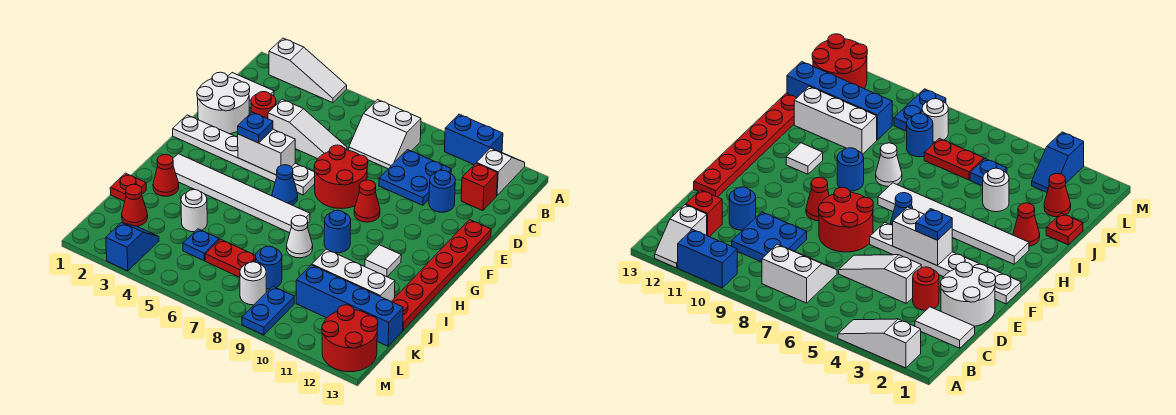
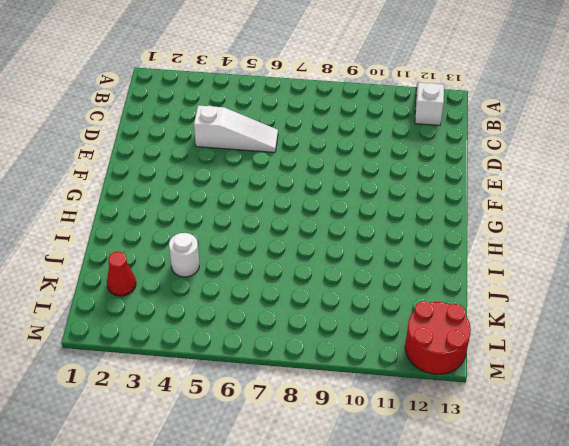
none -> white slope A2:A4 level 1 top 2
none -> blue brick A10:A11 level 1
none -> white slope B7:C8 level 1 top B
none -> white tile C1:C2 level 1

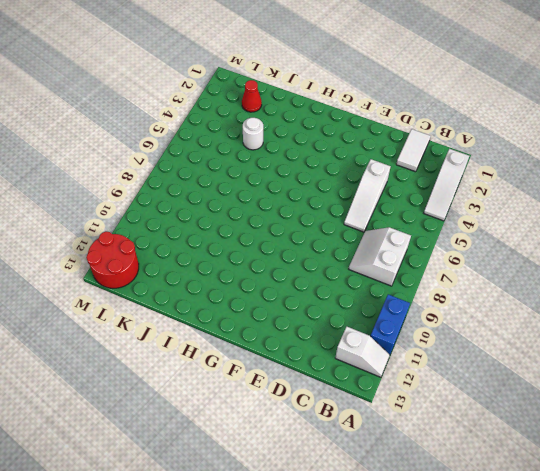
none -> blue plate C9:D10 level 1
none -> red brick C12 level 1
none -> white round brick D1:E2 level 1
none -> red round brick D3 level 1

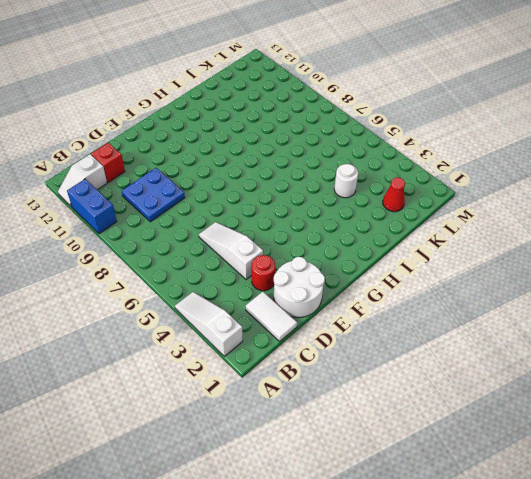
none -> white slope B7:C8 level 1 top B
none -> blue round brick D11 level 1
none -> red round brick E7:F8 level 1
none -> red plate E13:J13 level 1

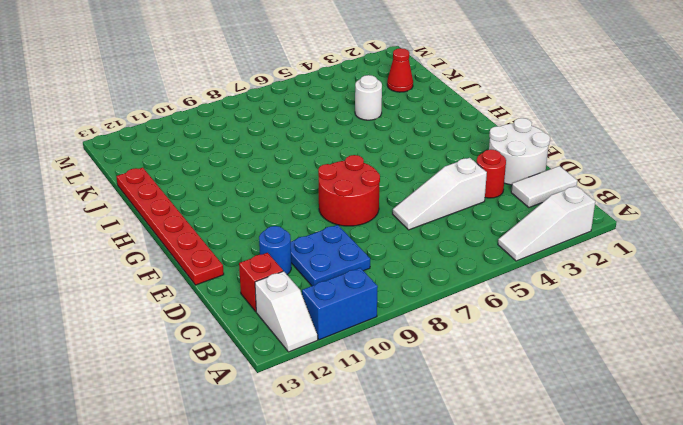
none -> white slope B7:C8 level 1 top B
none -> white plate F1:F6 level 1
none -> red cone F9 level 1
none -> blue cone G6 level 1

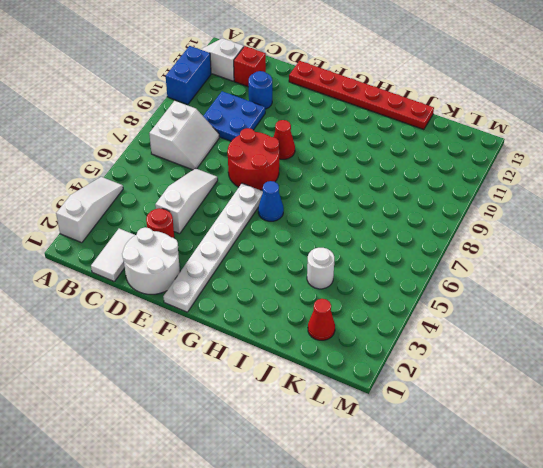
none -> white tile H2:H7 level 1
none -> blue round brick H9 level 1
none -> white tile H11 level 1
none -> red cone I2 level 1

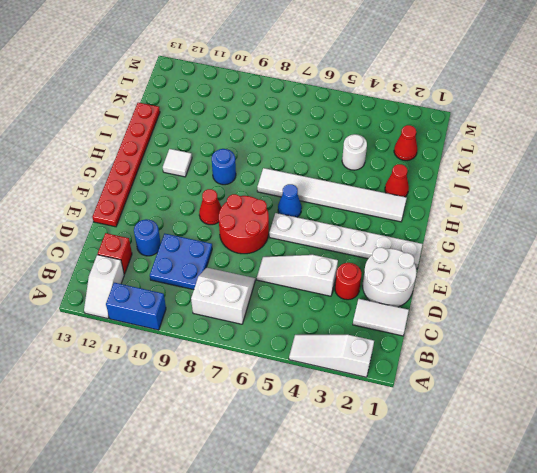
none -> white cone I8 level 1
none -> red plate J1 level 1
none -> white brick J10:J12 level 1
none -> blue plate K5 level 1

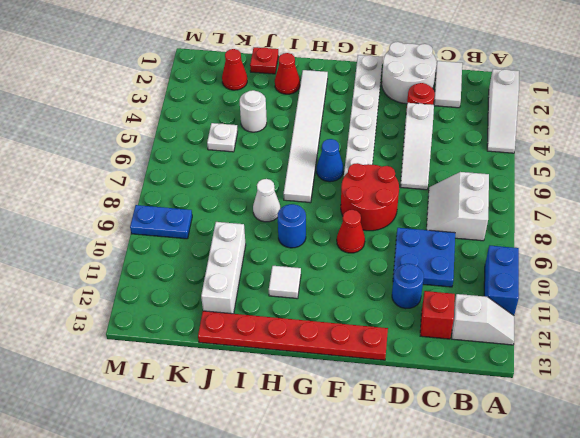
white plate K5 level 1 -> blue plate K5 level 1
none -> red plate K6:K7 level 1
none -> blue round brick K8 level 1
none -> blue brick K10:K13 level 1
none -> blue slope L3:M3 level 1 top M

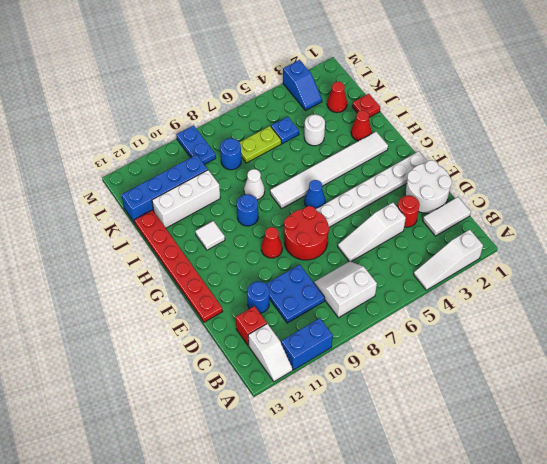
lime plate K6:K7 level 1 -> red plate K6:K7 level 1
none -> white round brick L8 level 1
none -> red round brick L12:M13 level 1
none -> white brick F4:F5 level 2
none -> blue plate F4 level 3

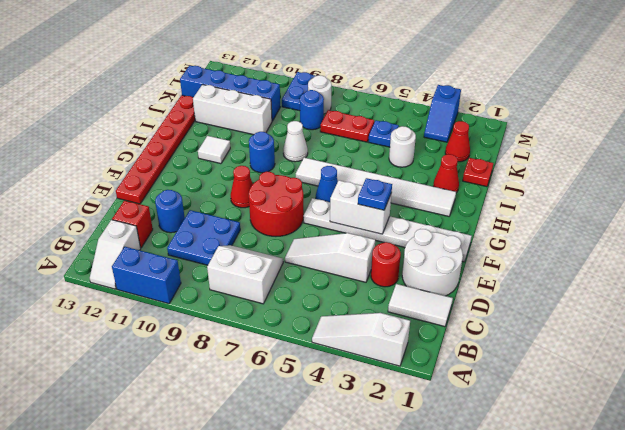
none -> red round brick L12:M13 level 1

